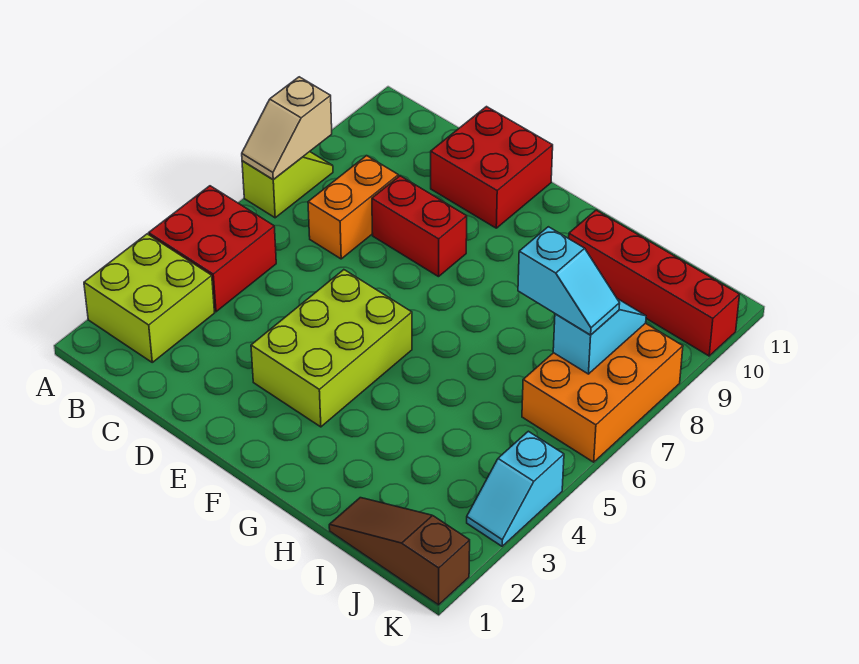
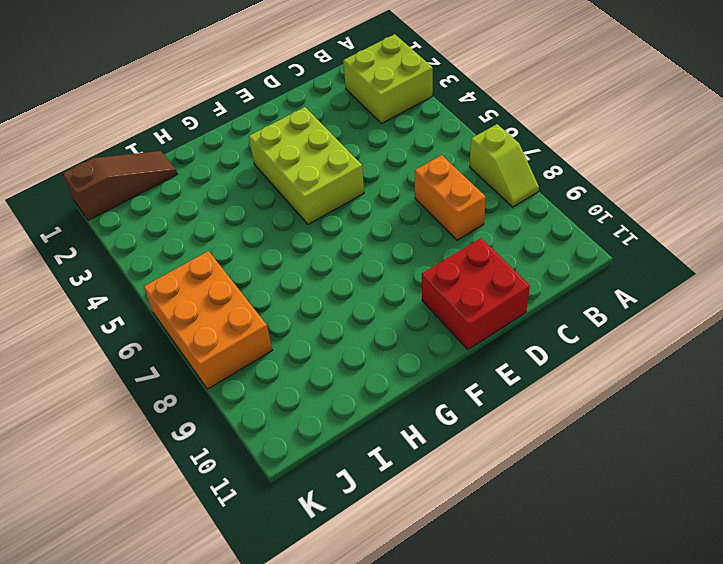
none -> red brick A4:B5 level 1
none -> red brick D8:E8 level 1
none -> red brick H10:K10 level 1

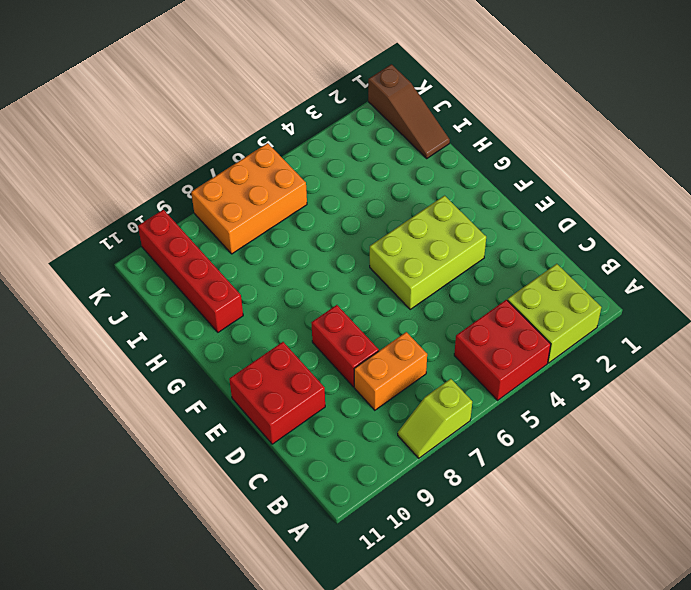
none -> cyan slope K3:K4 level 1 top 4
none -> tan slope A7:A8 level 2 top 8
none -> cyan slope J7:J8 level 2 top 7

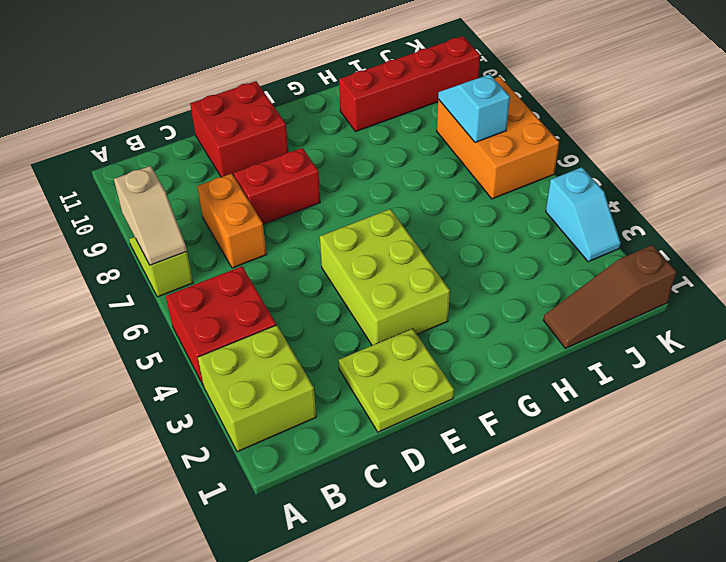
lime plate D1:E2 level 1 -> none
none -> cyan slope I7:J7 level 3 top I

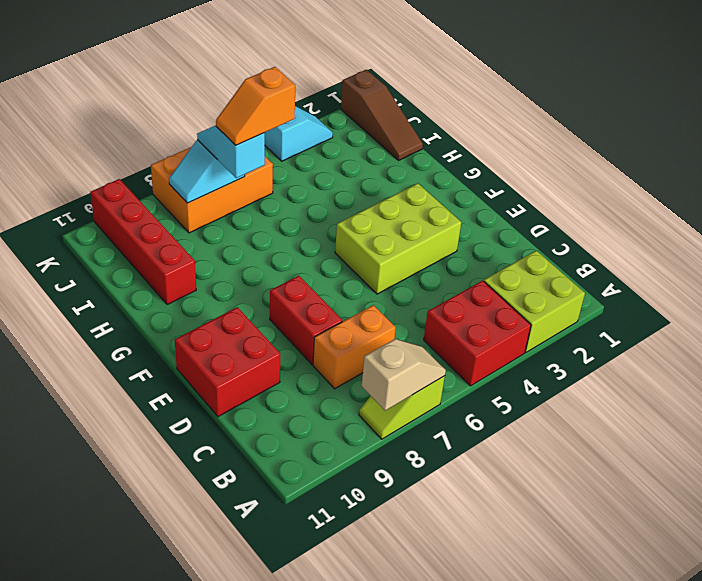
orange slope I6:I7 level 4 top 6 -> none

